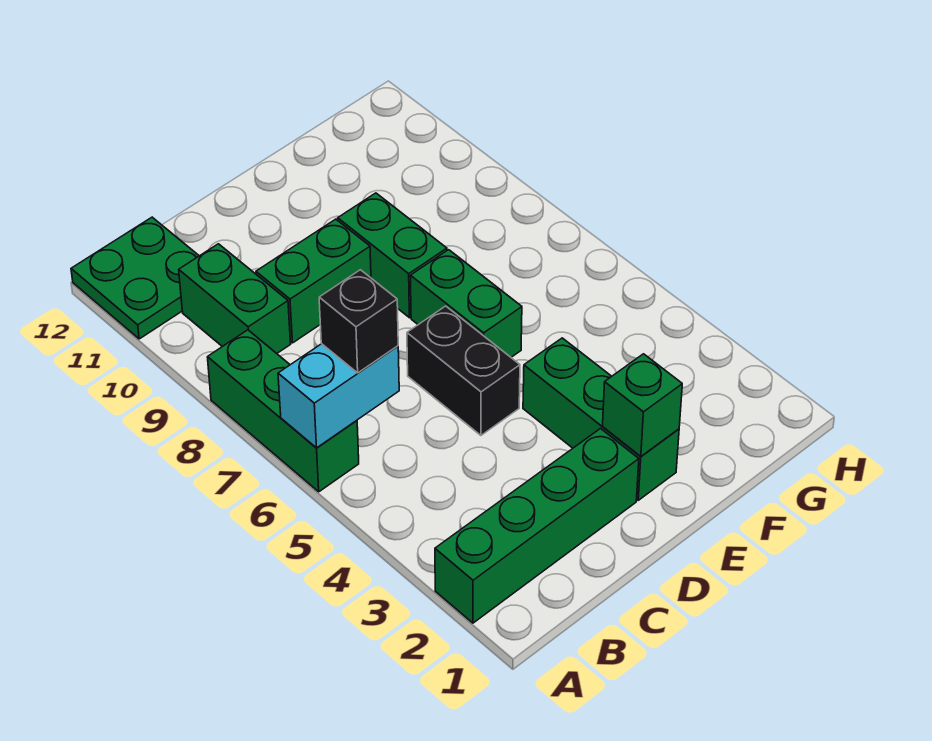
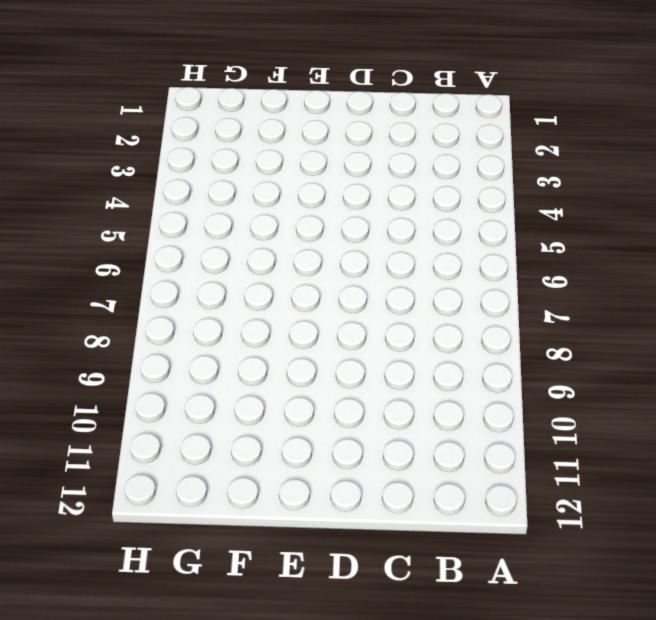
none -> green brick A2:D2 level 1
none -> green brick A6:A8 level 1
none -> green plate A11:B12 level 1

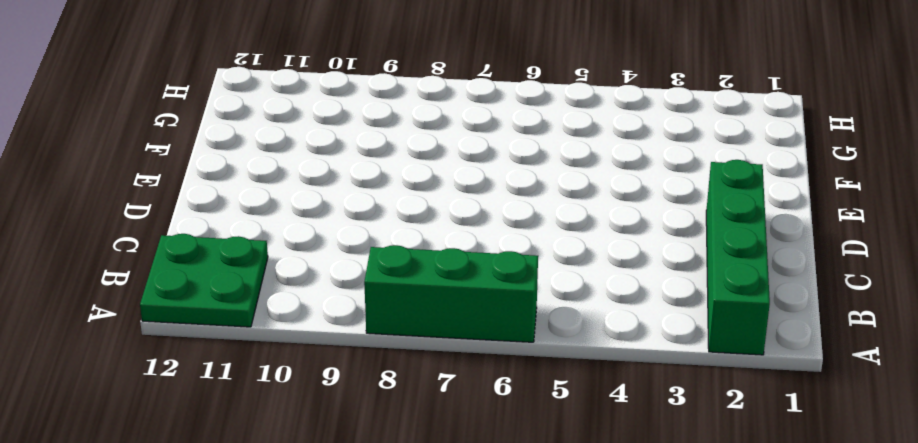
none -> green brick B9:B10 level 1
none -> green brick C9:D9 level 1
none -> black brick D5:D6 level 1

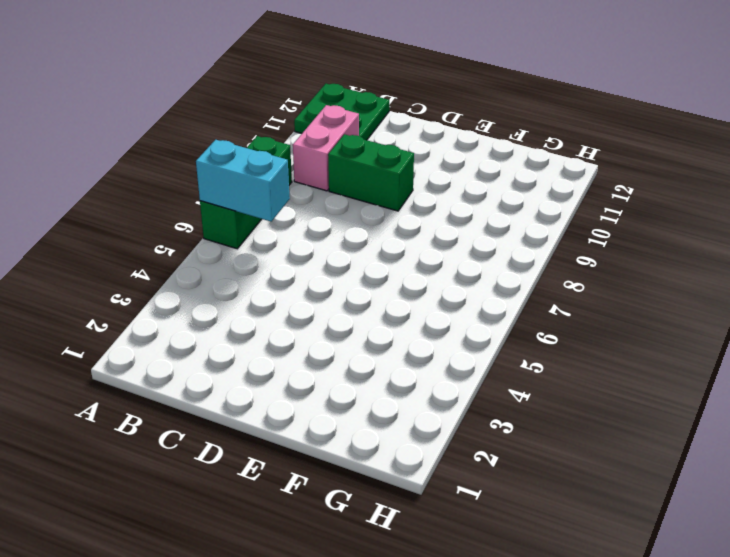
pink brick B9:B10 level 1 -> green brick B9:B10 level 1
none -> green brick A2:D2 level 1
none -> black brick D5:D6 level 1
none -> green brick E2:E4 level 1

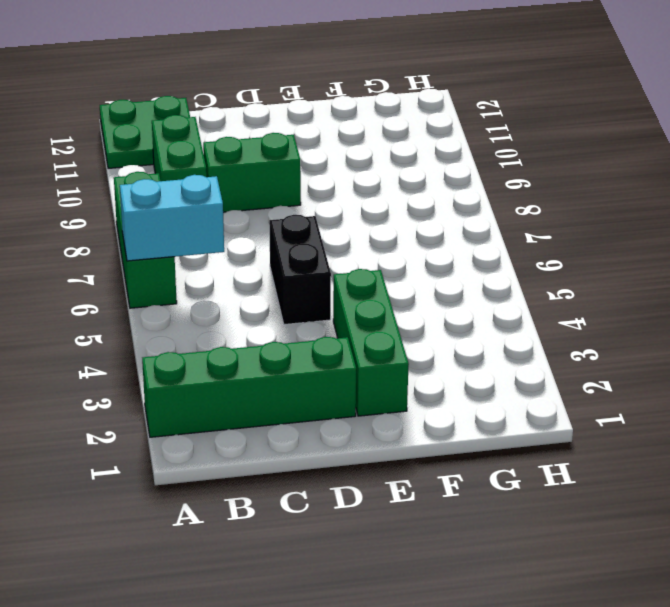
none -> green brick E6:E7 level 1
none -> green brick E8:E9 level 1
none -> green brick E2 level 2

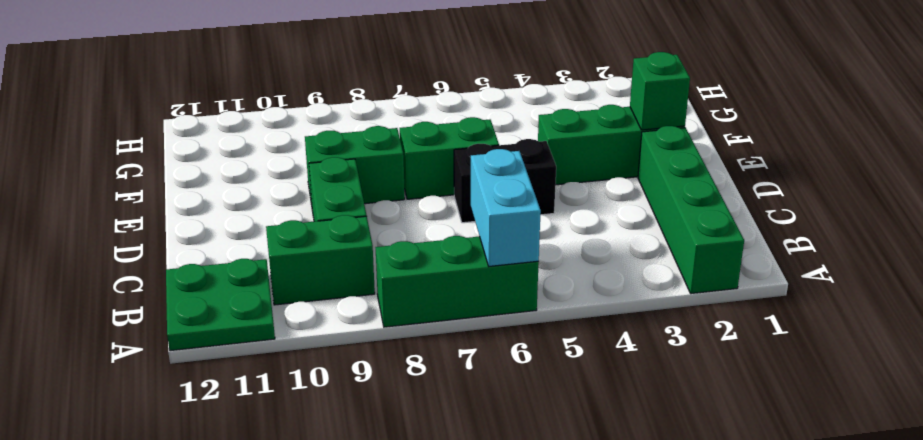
none -> black brick B6 level 3

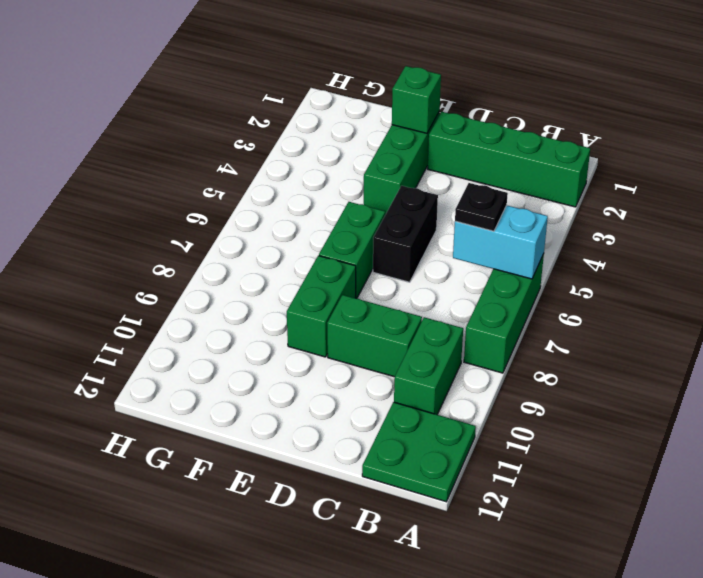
black plate B6 level 3 -> black brick B6 level 3

